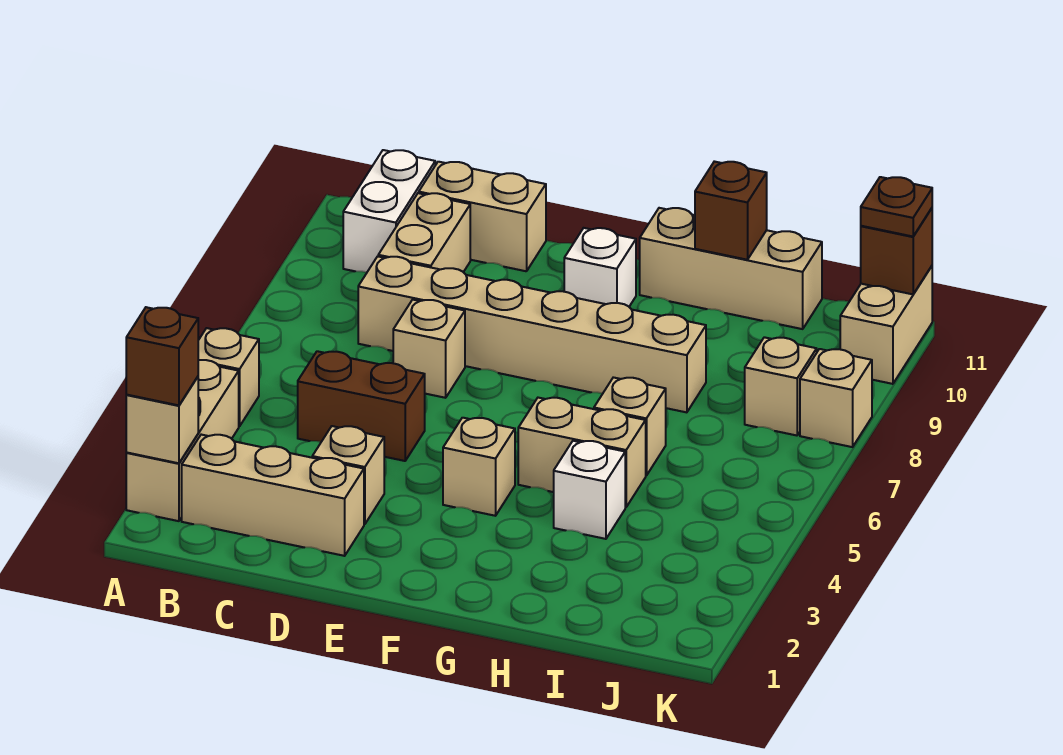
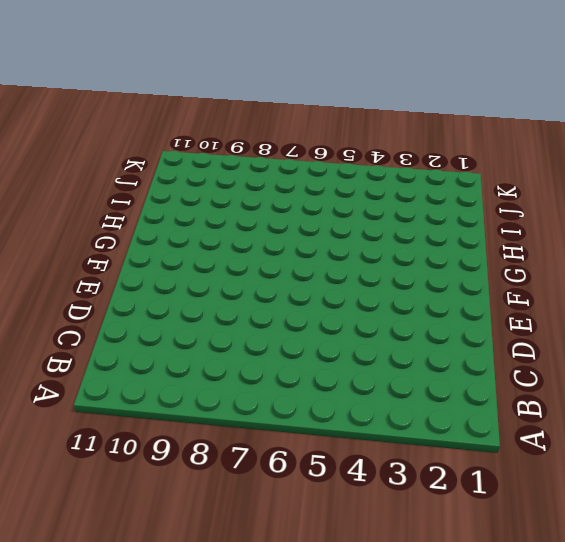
none -> tan brick A2:A4 level 1
none -> tan brick A5 level 1
none -> tan brick B2:D2 level 1

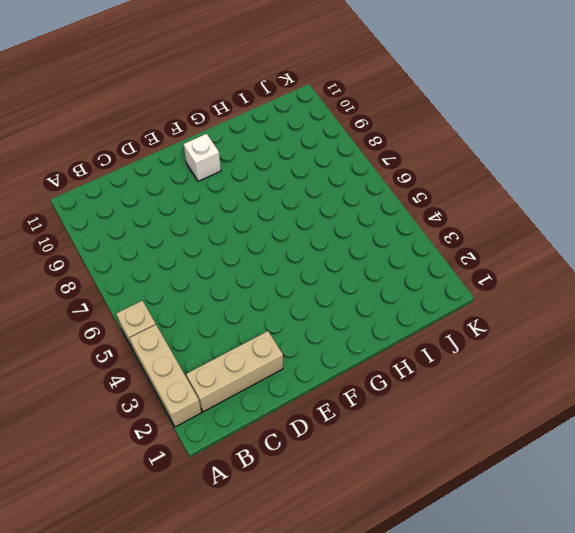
none -> white brick B10:B11 level 1
none -> brown brick C5:D5 level 1
none -> tan brick C8:H8 level 1

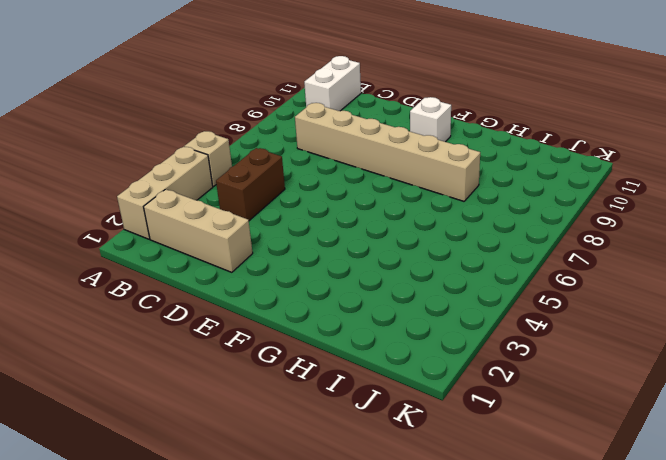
brown brick C4:C5 level 1 -> brown brick C5:D5 level 1
none -> tan brick C9:C10 level 1
none -> tan brick C11:D11 level 1
none -> tan brick D3 level 1

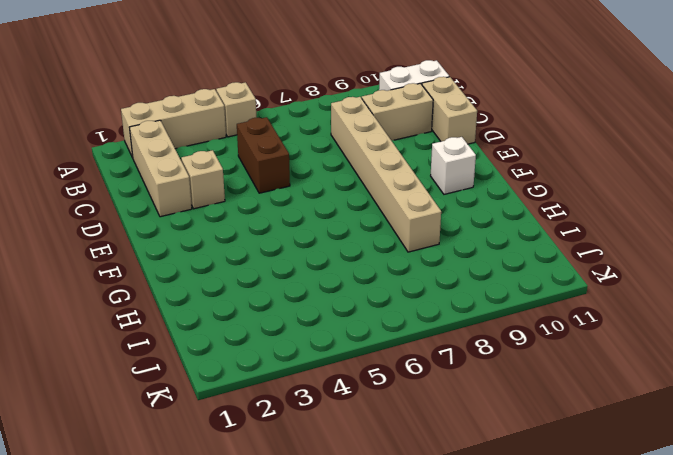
none -> tan brick D7 level 1
none -> tan brick F4 level 1
none -> tan brick G5:H5 level 1

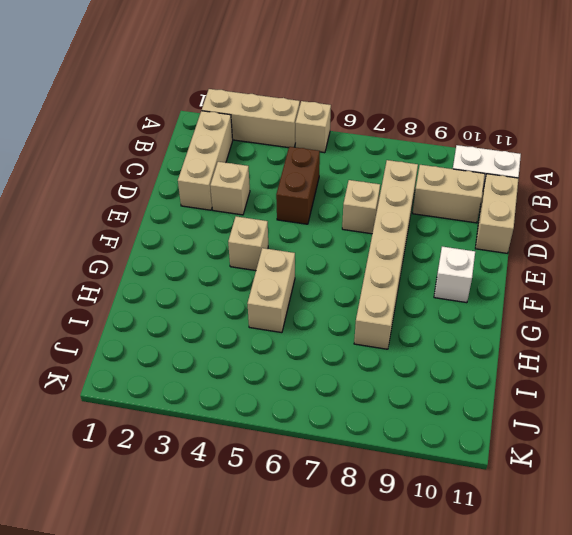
none -> tan brick G11:I11 level 1
none -> white brick H4 level 1
none -> tan brick H6 level 1

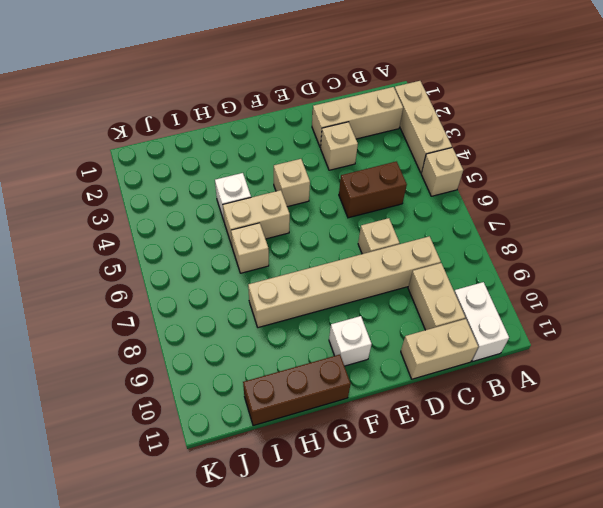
brown brick G11:I11 level 1 -> tan brick G11:I11 level 1
none -> tan brick J8 level 1
none -> tan brick K8 level 1
none -> tan brick K10:K11 level 1

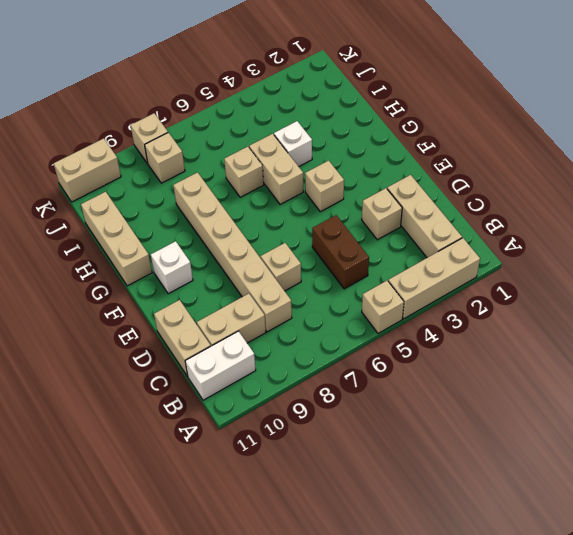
none -> tan brick A2 level 2
none -> brown brick H11 level 2
none -> brown brick K11 level 2

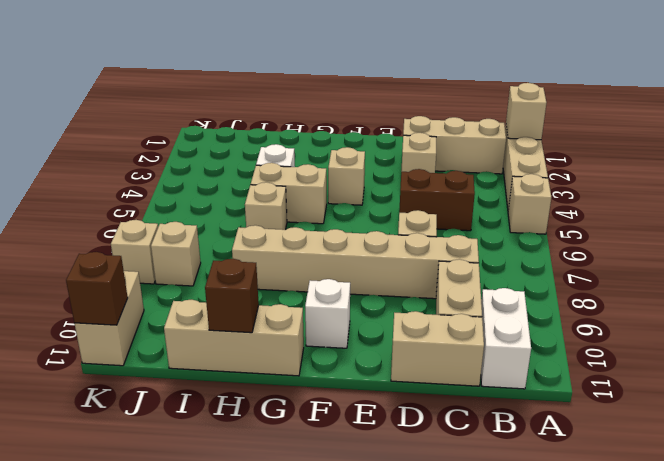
none -> brown brick A2 level 3
none -> brown plate K11 level 3

